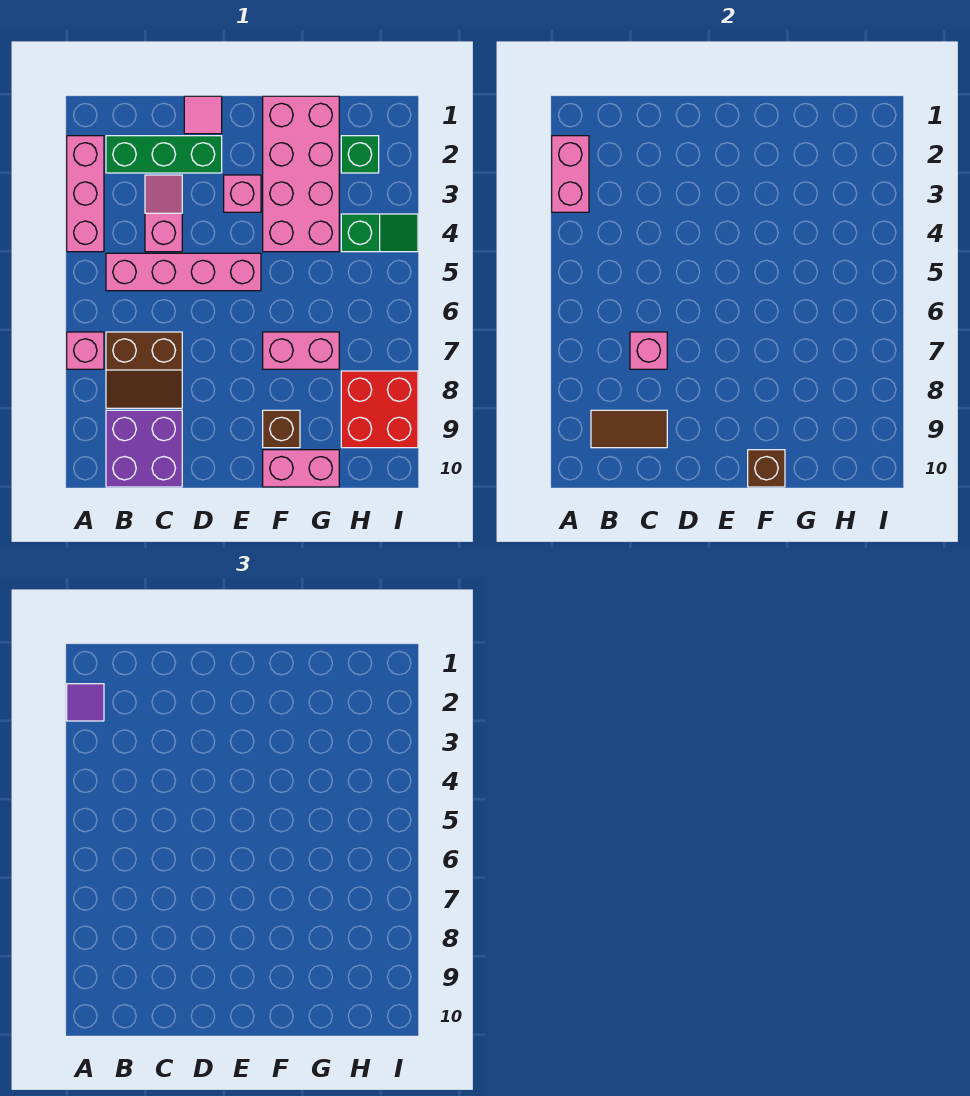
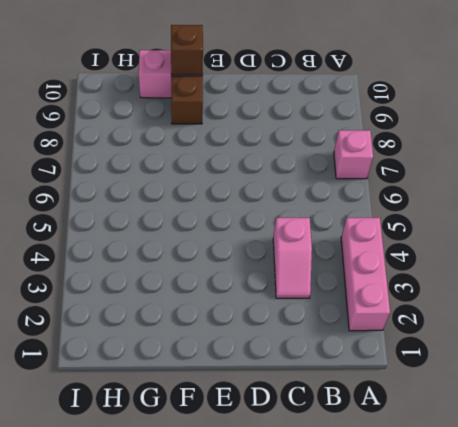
none -> green brick B2:D2 level 1
none -> pink brick B5:E5 level 1
none -> brown slope B7:C8 level 1 top 7

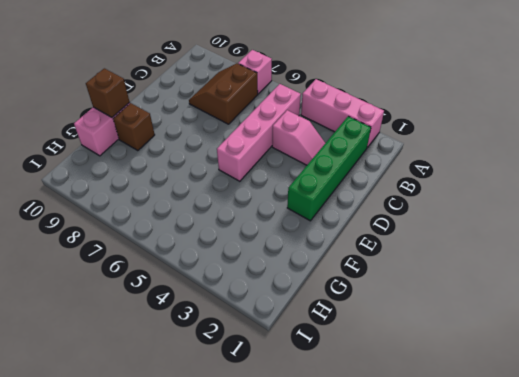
green brick B2:E2 level 1 -> green brick B2:D2 level 1
none -> purple brick B9:C10 level 1
none -> pink tile D1 level 1
none -> pink brick E3 level 1

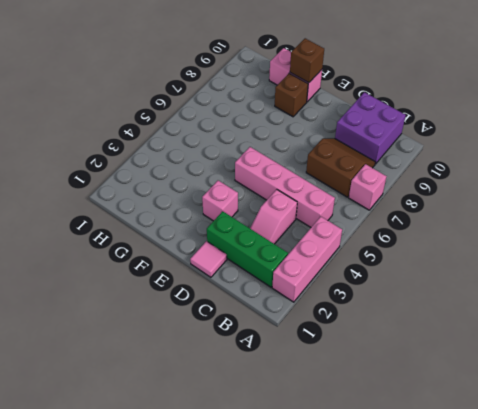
none -> pink brick F1:G4 level 1
none -> pink brick F7:G7 level 1
none -> green brick H2 level 1

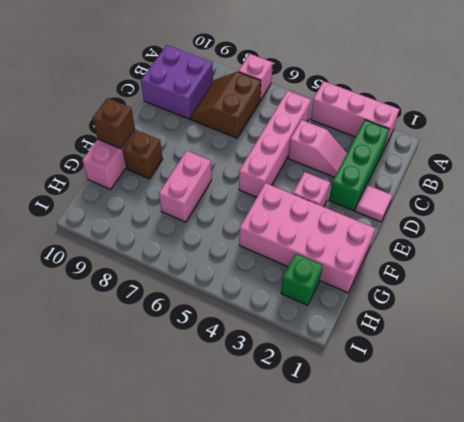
none -> green slope H4:I4 level 1 top H
none -> red brick H8:I9 level 1
none -> pink brick A2:A3 level 2

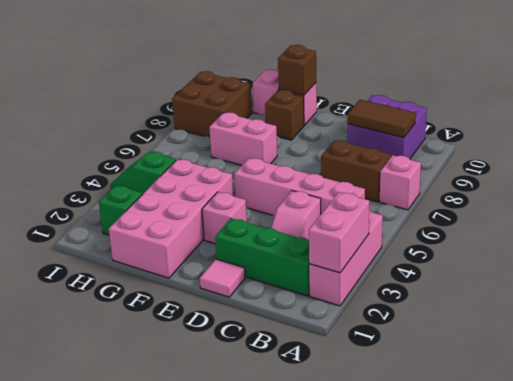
brown brick H8:I9 level 1 -> red brick H8:I9 level 1
none -> pink brick C7 level 2
none -> purple tile A2 level 3

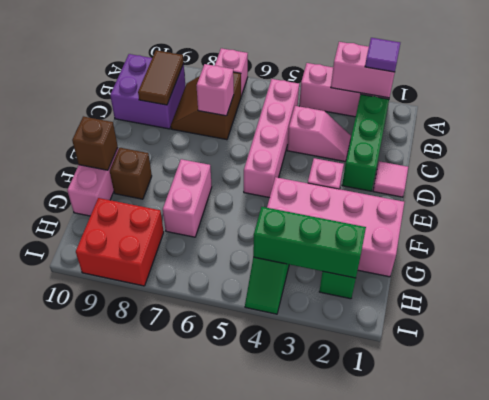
green brick H2:H4 level 2 -> none

